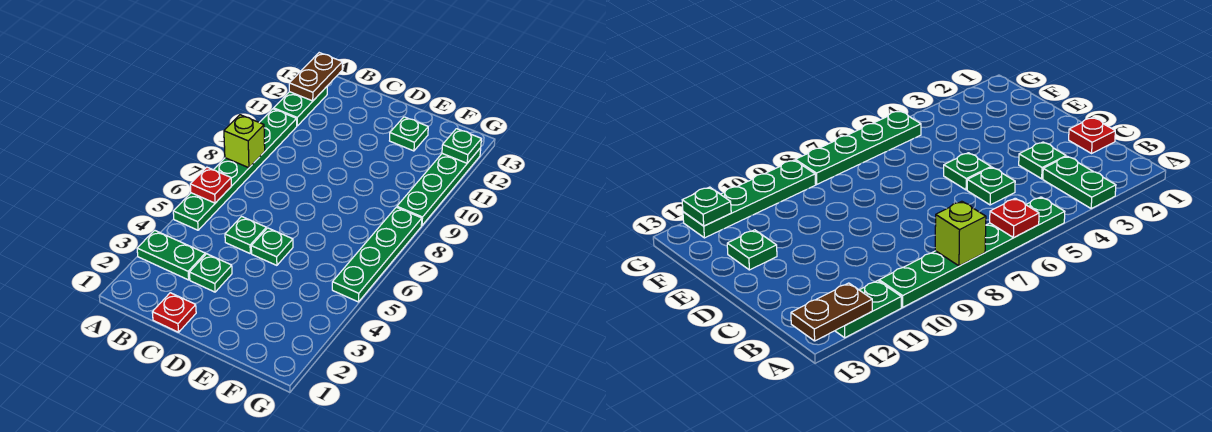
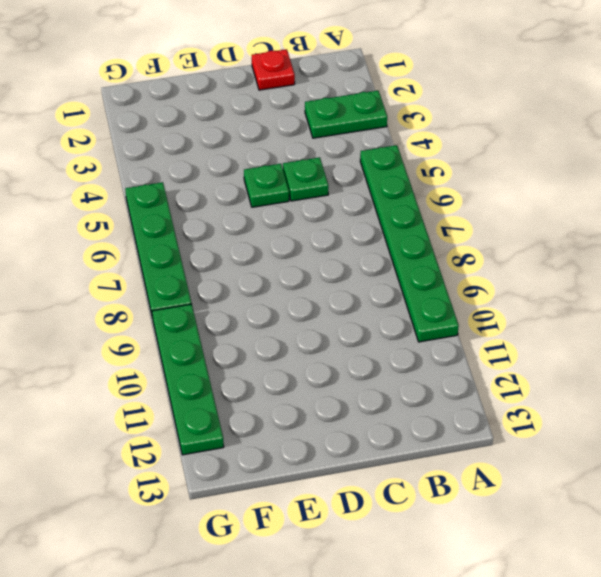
none -> green plate A11:A12 level 1
none -> green plate C3 level 1
none -> green plate E12 level 1

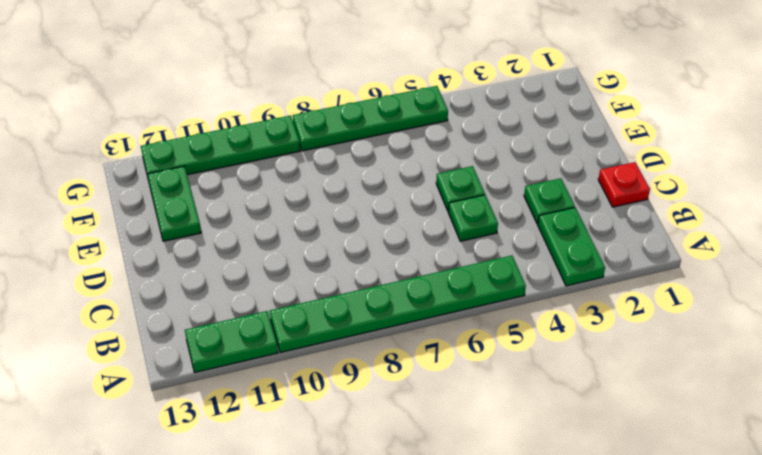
green plate E12:F12 level 1 -> green plate E12 level 1
none -> red plate A6 level 2
none -> lime brick A8 level 2
none -> brown plate A12:A13 level 2

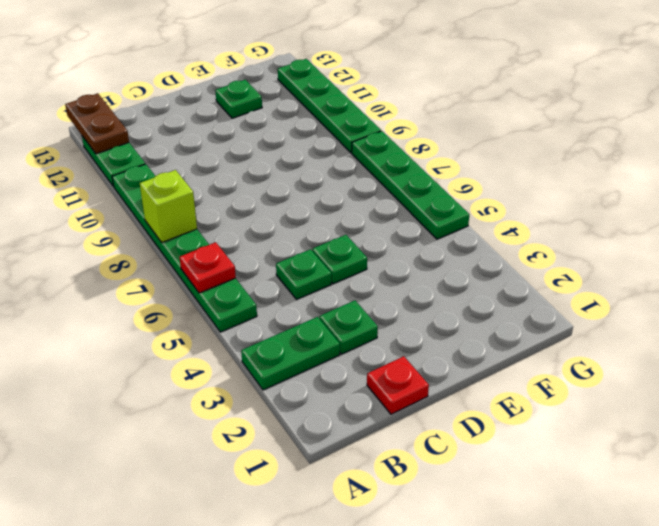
none -> green plate G12 level 2

